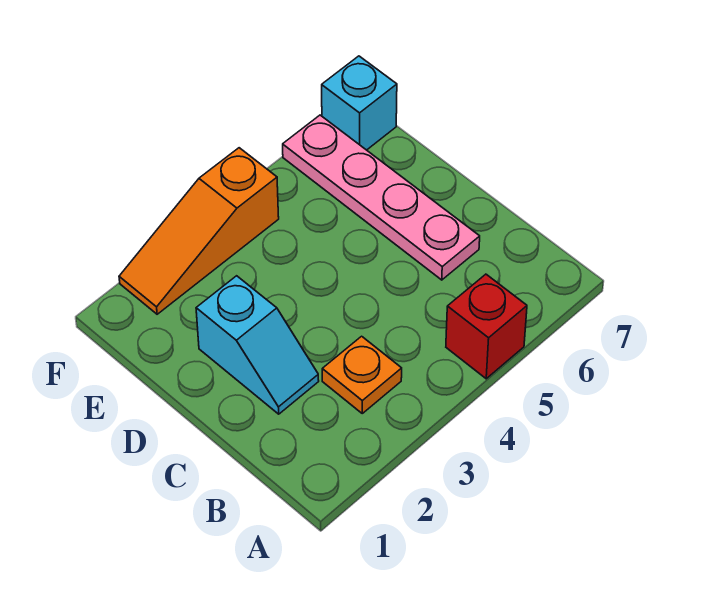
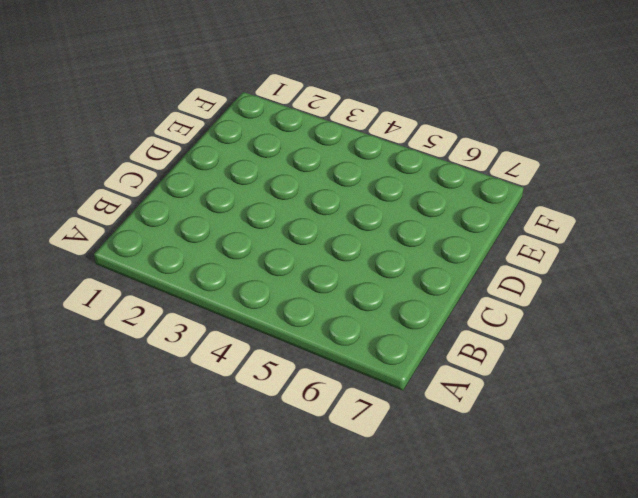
none -> red brick A5 level 1
none -> orange plate B3 level 1

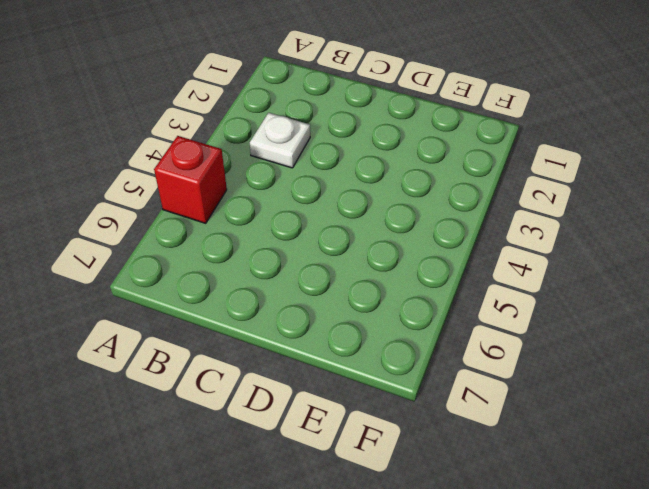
white plate B3 level 1 -> orange plate B3 level 1
none -> cyan slope C2:D2 level 1 top D
none -> pink plate C6:F6 level 1

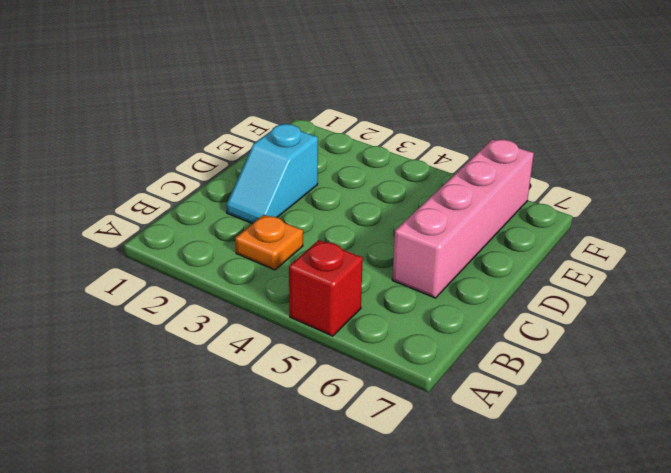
pink brick C6:F6 level 1 -> pink plate C6:F6 level 1
none -> orange slope F2:F4 level 1 top 4
none -> cyan brick F7 level 1

